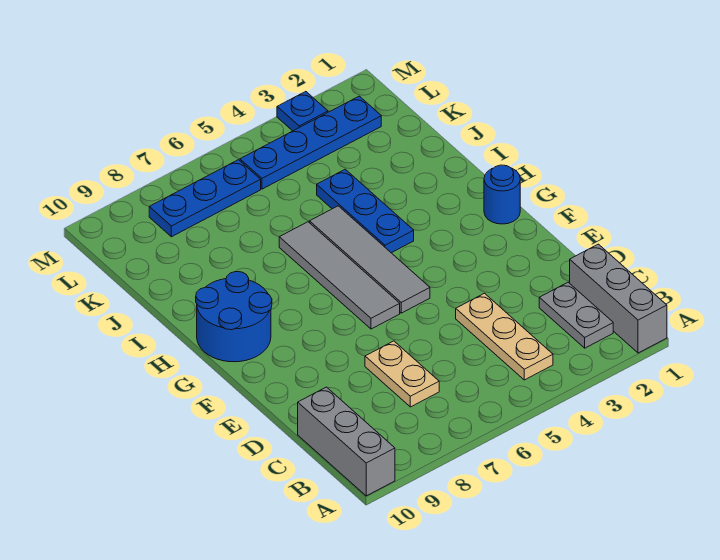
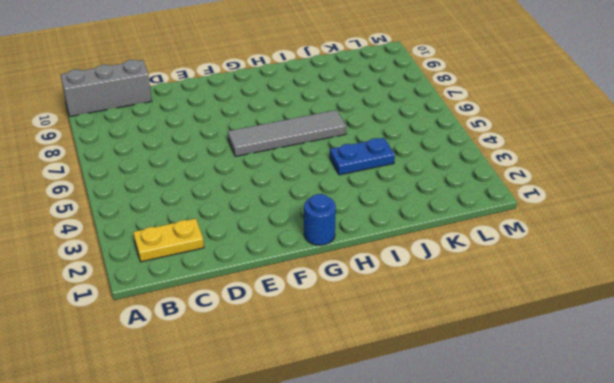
yellow plate B2:C2 level 1 -> grey plate B2:C2 level 1
blue plate I4:J4 level 1 -> blue plate H4:J4 level 1
none -> grey brick A1:C1 level 1
none -> tan plate B4:D4 level 1
none -> tan plate C7:D7 level 1

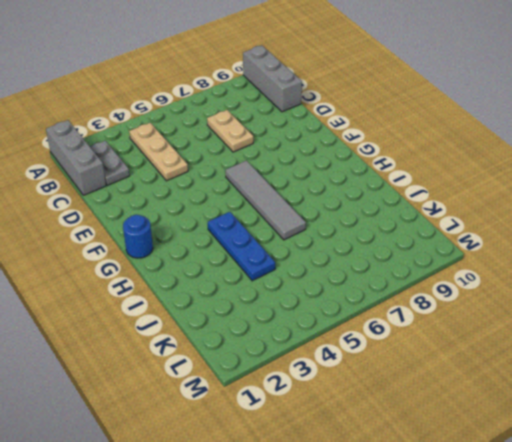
none -> grey tile F5:I5 level 1
none -> blue round brick G9:H10 level 1
none -> blue plate L2:L5 level 1

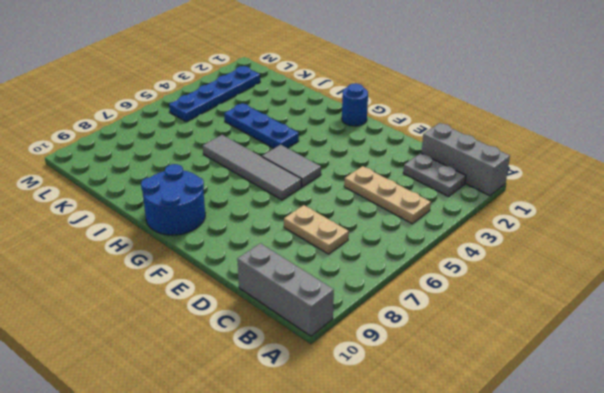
grey tile F5:G5 level 1 -> grey tile F5:I5 level 1
none -> blue plate L6:L8 level 1
none -> blue plate M3 level 1

